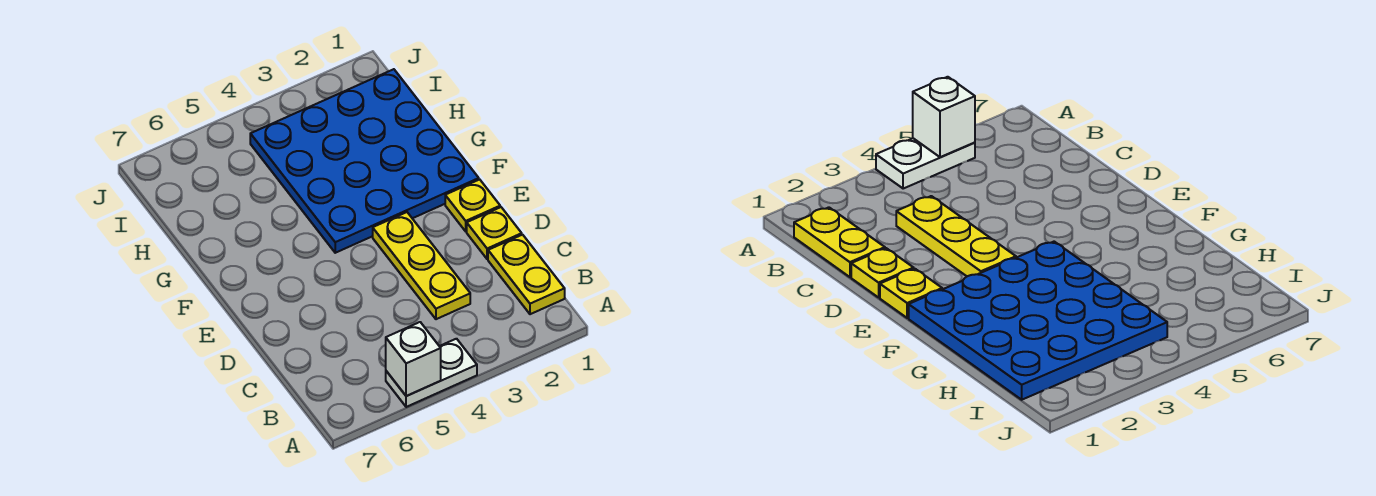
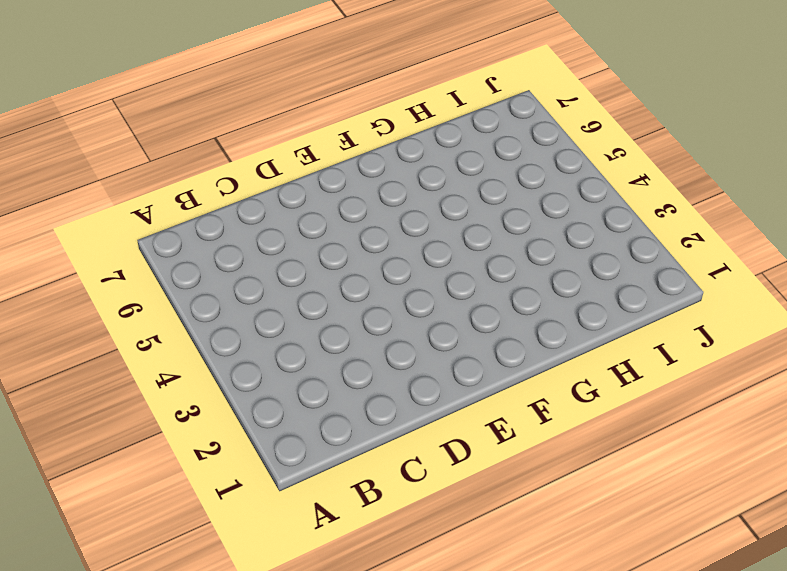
none -> white plate A4:A5 level 1
none -> yellow plate B1:C1 level 1

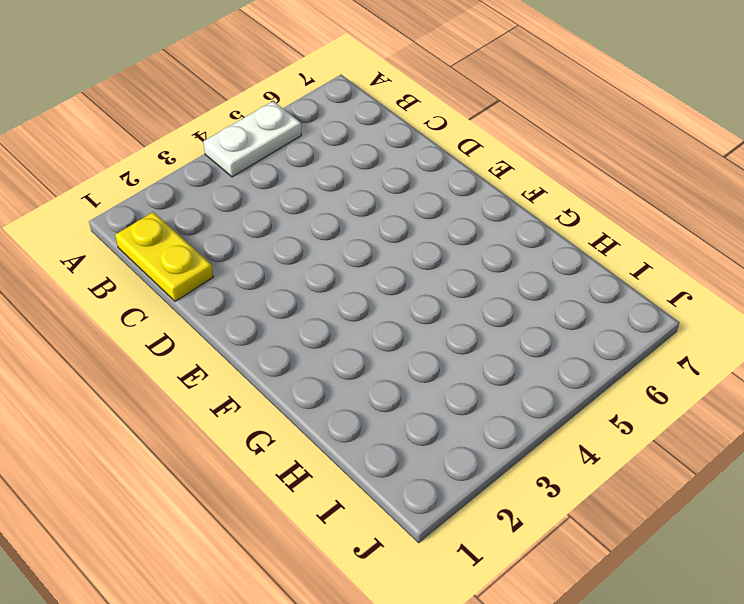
none -> yellow plate C3:E3 level 1
none -> yellow plate D1 level 1

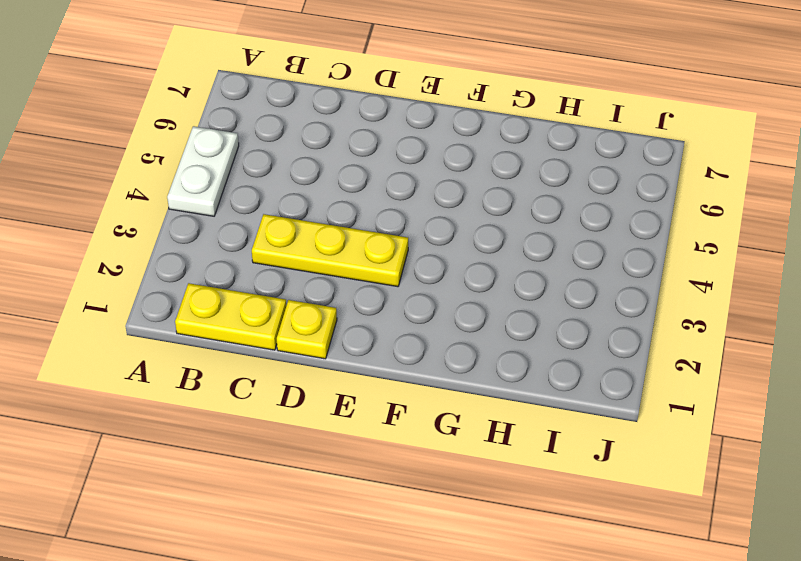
none -> yellow plate E1 level 1
none -> blue plate F1:I4 level 1

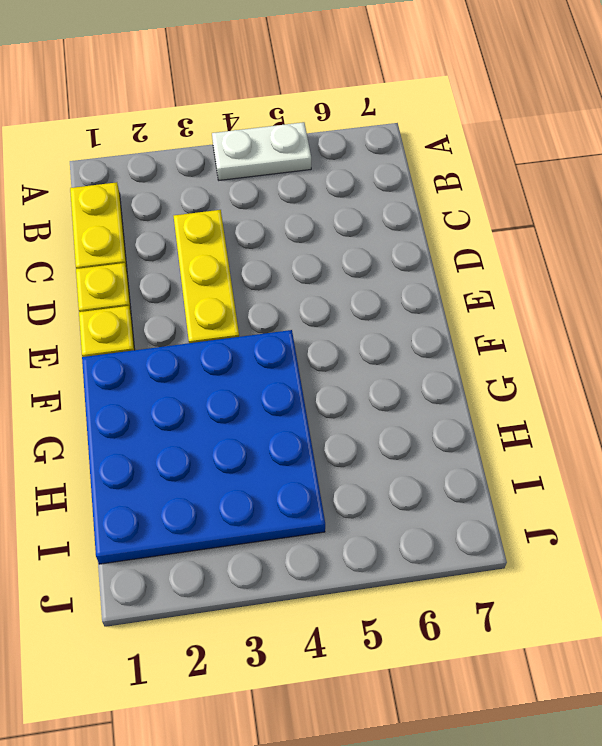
none -> white brick A5 level 2

